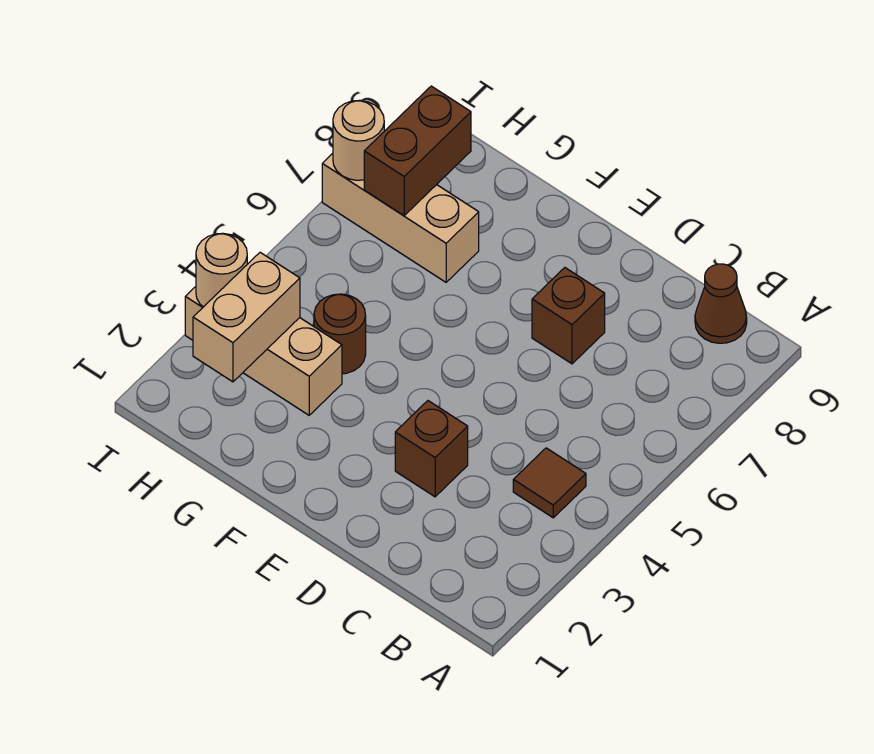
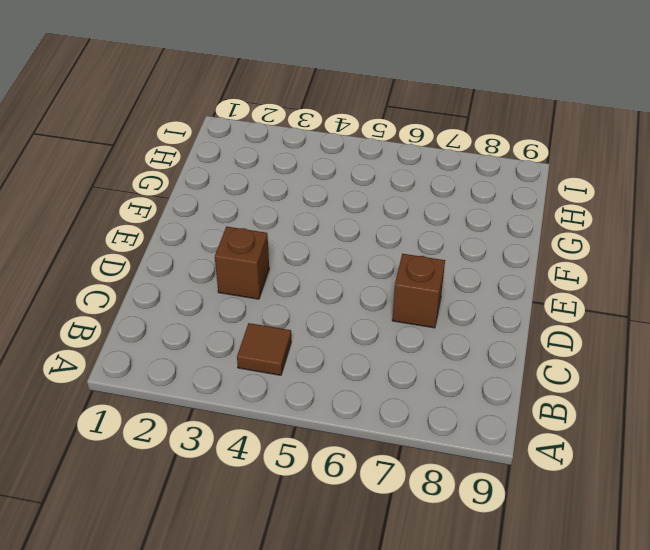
none -> brown cone B9 level 1
none -> tan brick G3:I3 level 1

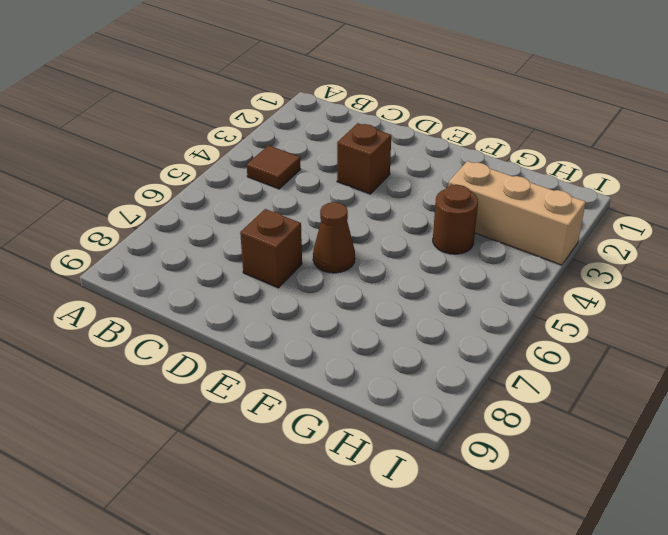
brown cone E6 level 1 -> brown cone B9 level 1
none -> tan brick G7:I7 level 1
none -> tan brick H2:H3 level 2

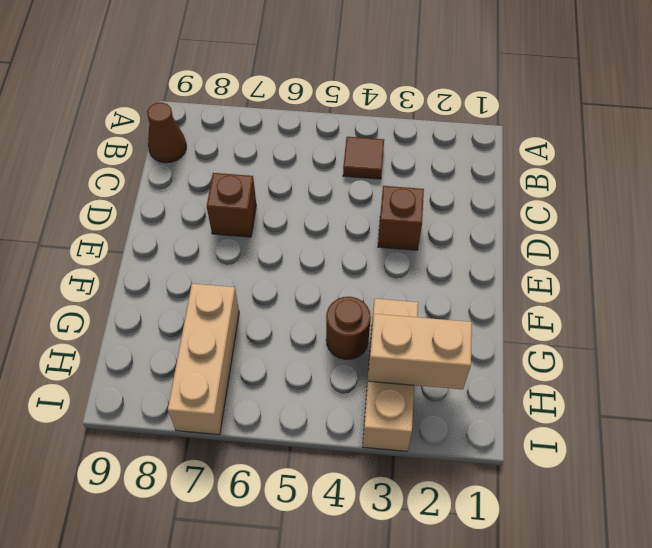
none -> brown brick H7:H8 level 2
none -> tan round brick I3 level 2

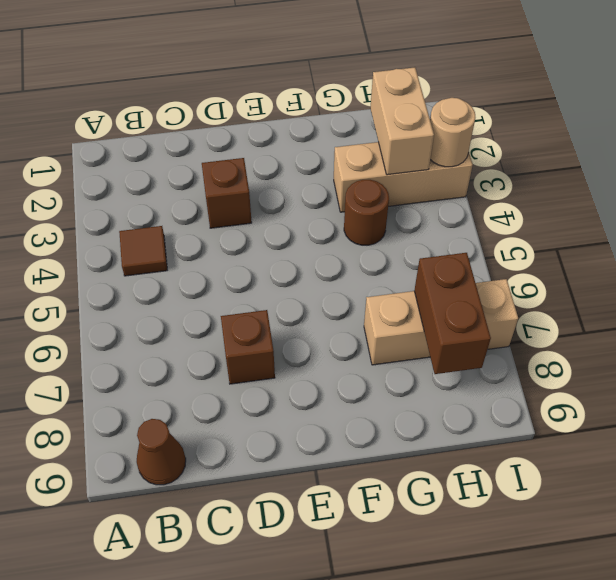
none -> tan round brick I7 level 2

